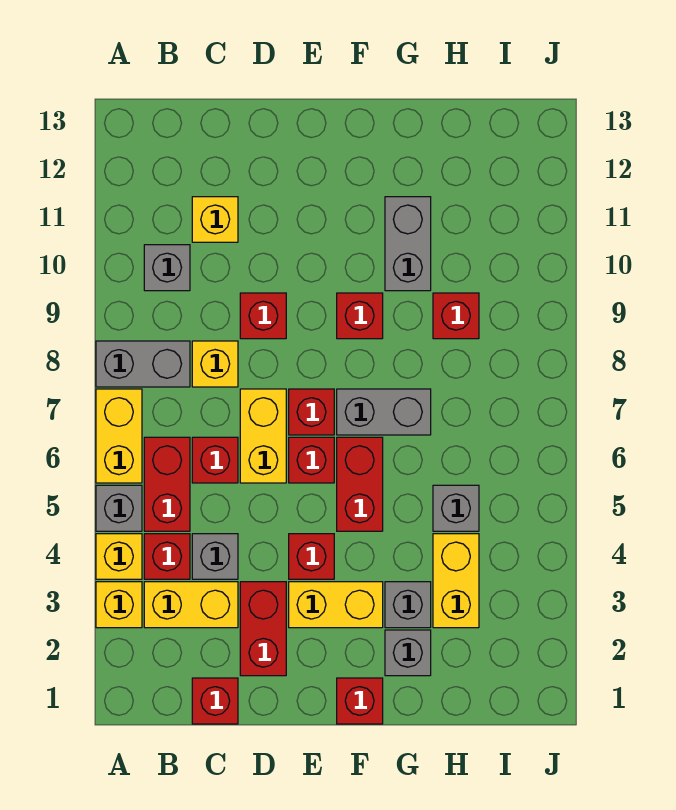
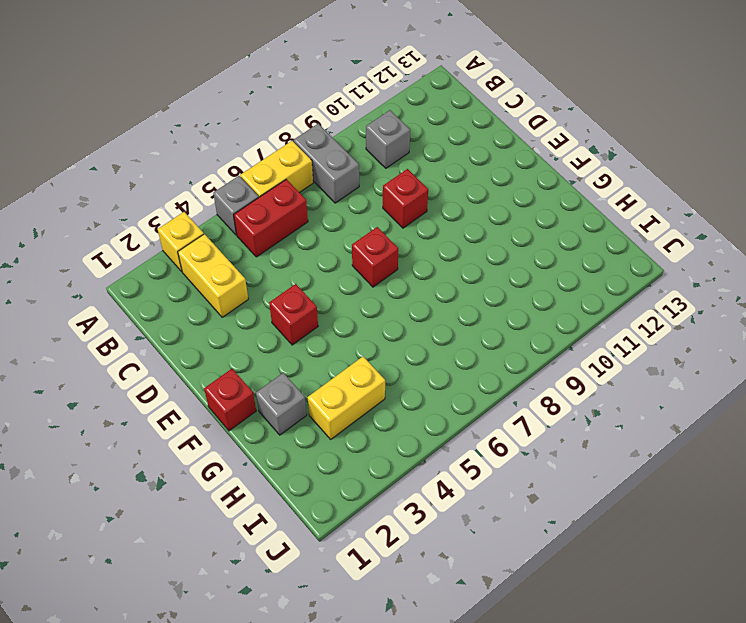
none -> yellow brick A4 level 1
none -> red brick B4 level 1
none -> red brick C1 level 1
none -> grey brick C4 level 1

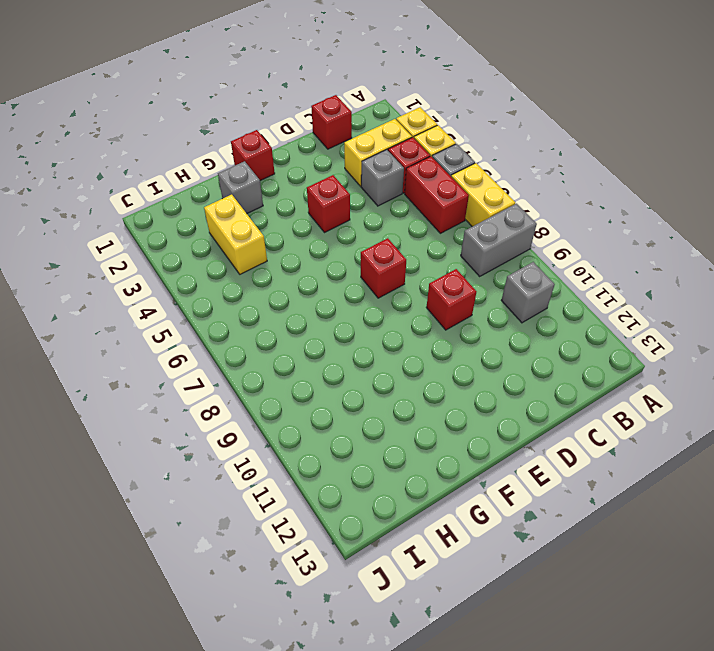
none -> red brick C6 level 1
none -> yellow brick C8 level 1
none -> yellow brick C11 level 1
none -> red brick D2:D3 level 1

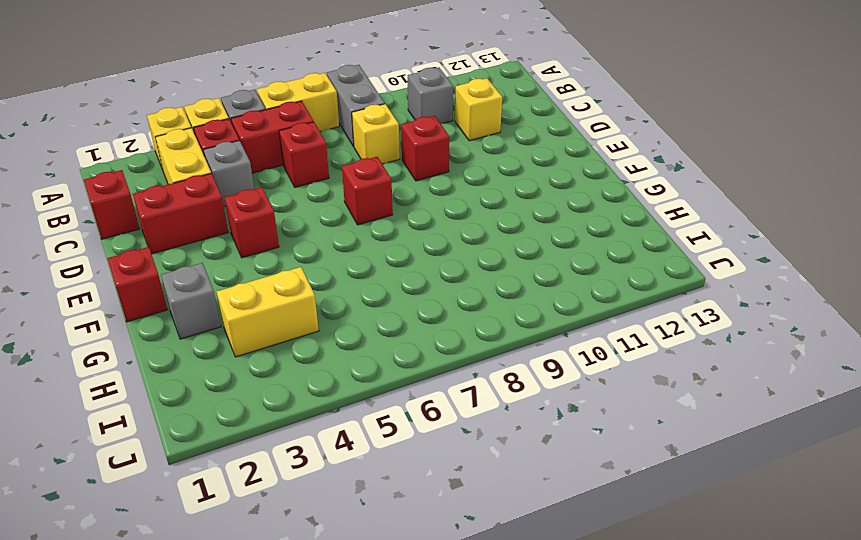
none -> yellow brick D6:D7 level 1
none -> yellow brick E3:F3 level 1
none -> red brick E6 level 1
none -> red brick F5:F6 level 1

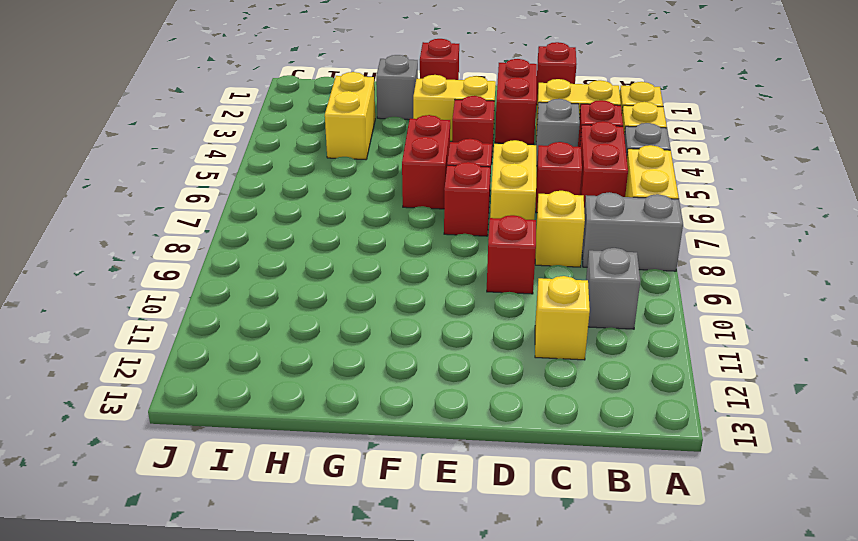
none -> grey brick F7:G7 level 1
none -> red brick F9 level 1
none -> grey brick G3 level 1
none -> grey brick G10:G11 level 1

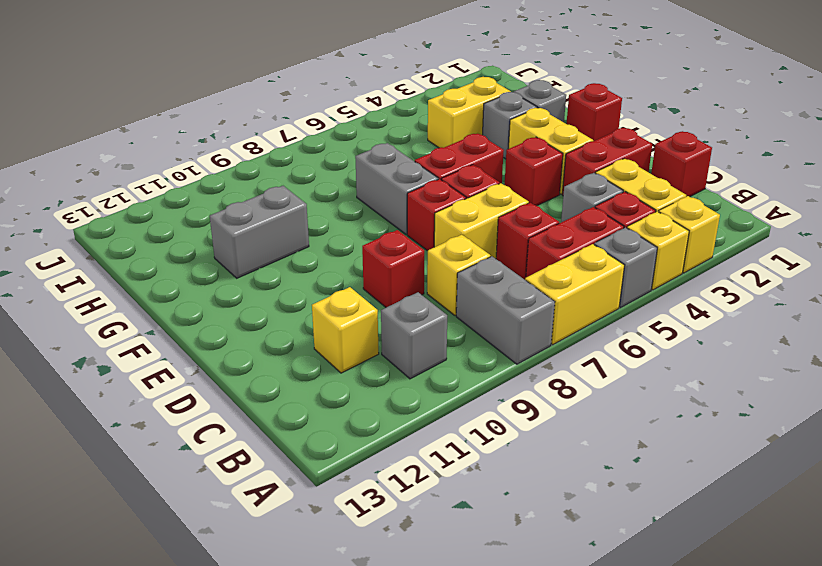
none -> red brick F9 level 1
none -> grey brick H5 level 1
none -> red brick H9 level 1

